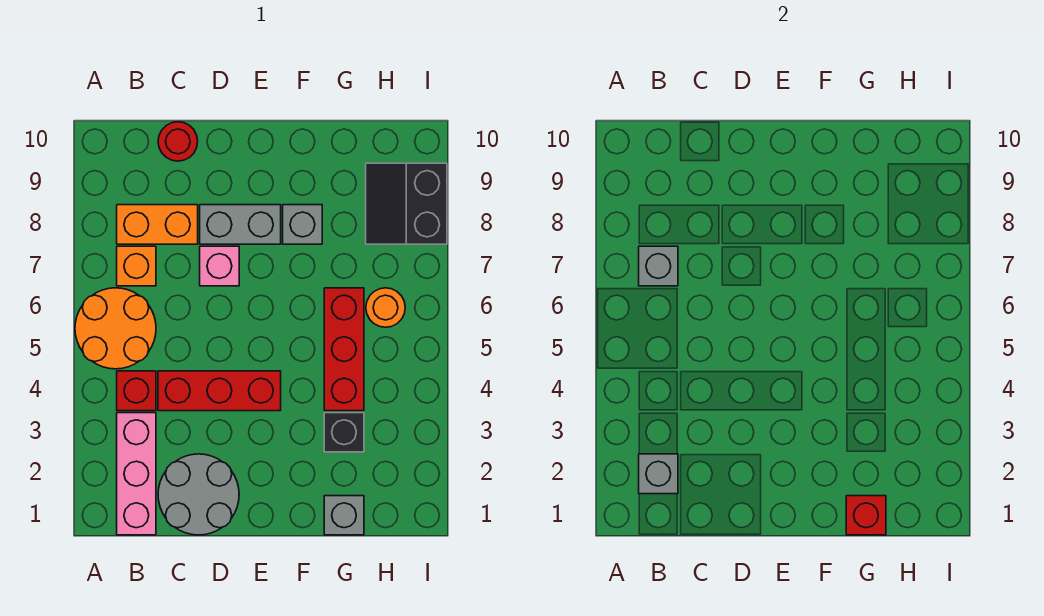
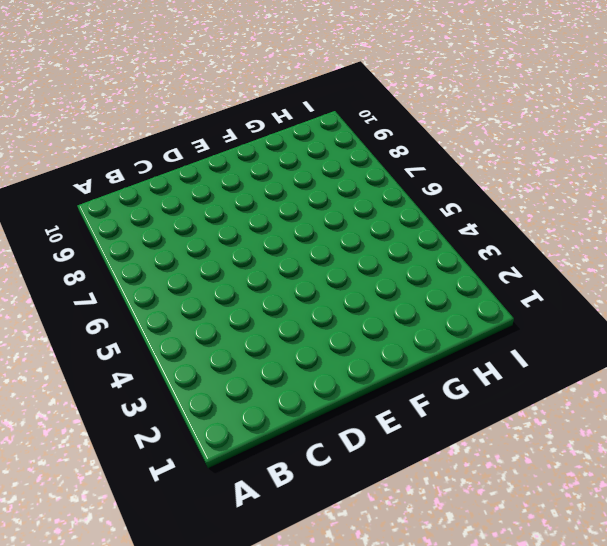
none -> orange round brick A5:B6 level 1
none -> pink brick B1:B3 level 1
none -> red brick B4 level 1

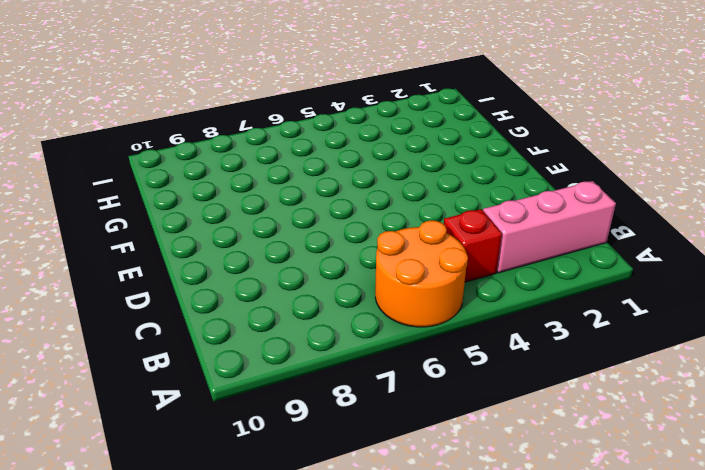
none -> orange brick B7 level 1
none -> orange brick B8:C8 level 1
none -> grey round brick C1:D2 level 1

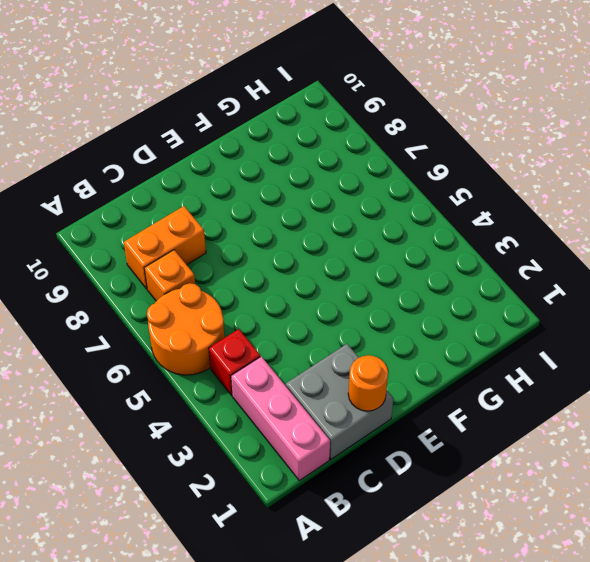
grey brick C1:D2 level 1 -> grey round brick C1:D2 level 1
orange round brick D1 level 2 -> orange round brick H6 level 1
none -> red brick C4:E4 level 1
none -> red round brick C10 level 1
none -> pink brick D7 level 1

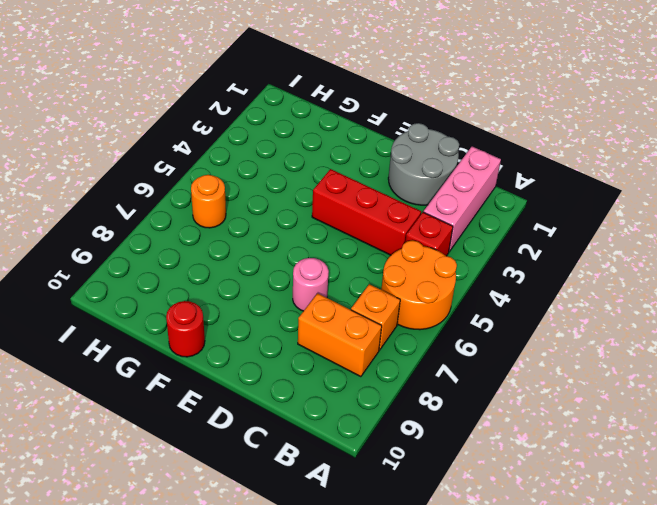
pink round brick D7 level 1 -> pink brick D7 level 1
red round brick F10 level 1 -> red round brick C10 level 1
none -> grey brick D8:E8 level 1
none -> grey brick F8 level 1
none -> grey brick G1 level 1

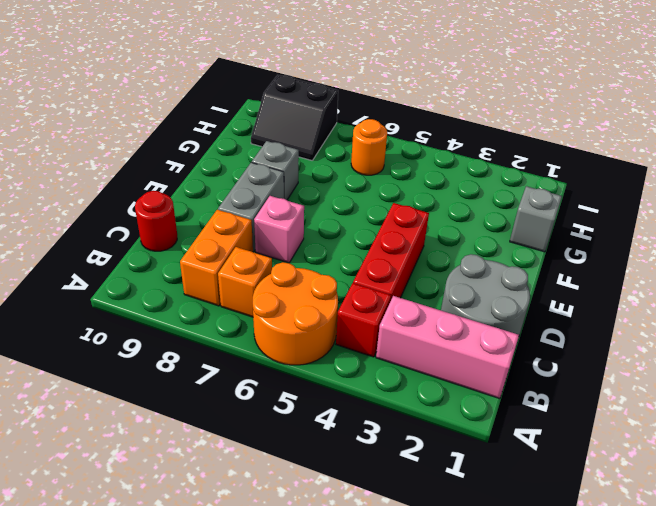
none -> black brick G3 level 1
none -> red brick G4:G6 level 1
none -> grey brick B2 level 2

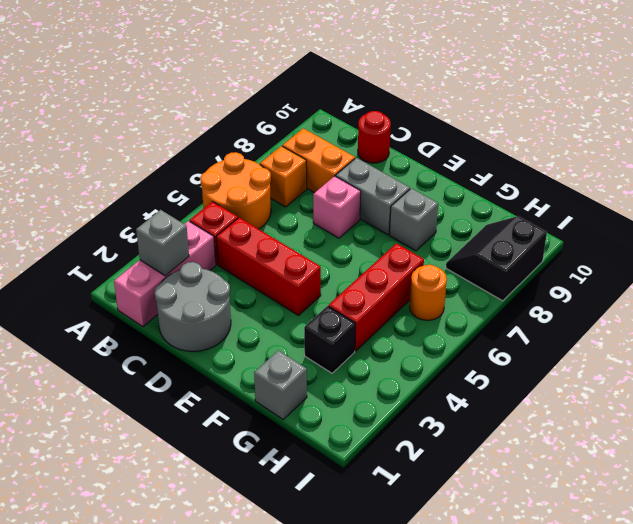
none -> grey brick B7 level 2
none -> red brick G1 level 2

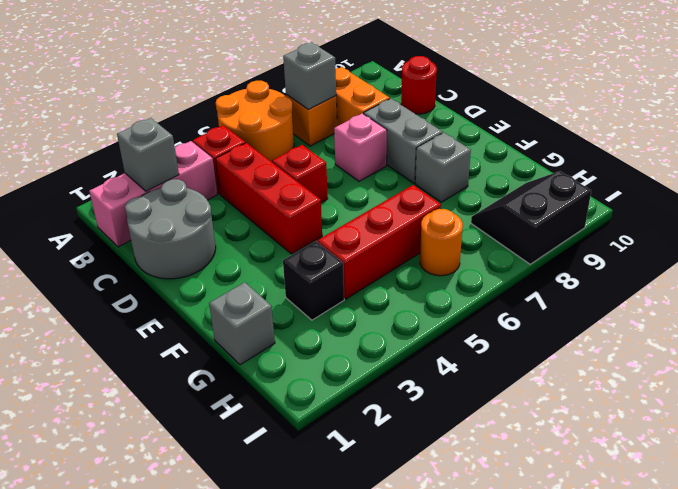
red brick D5 level 1 -> red brick G1 level 2

